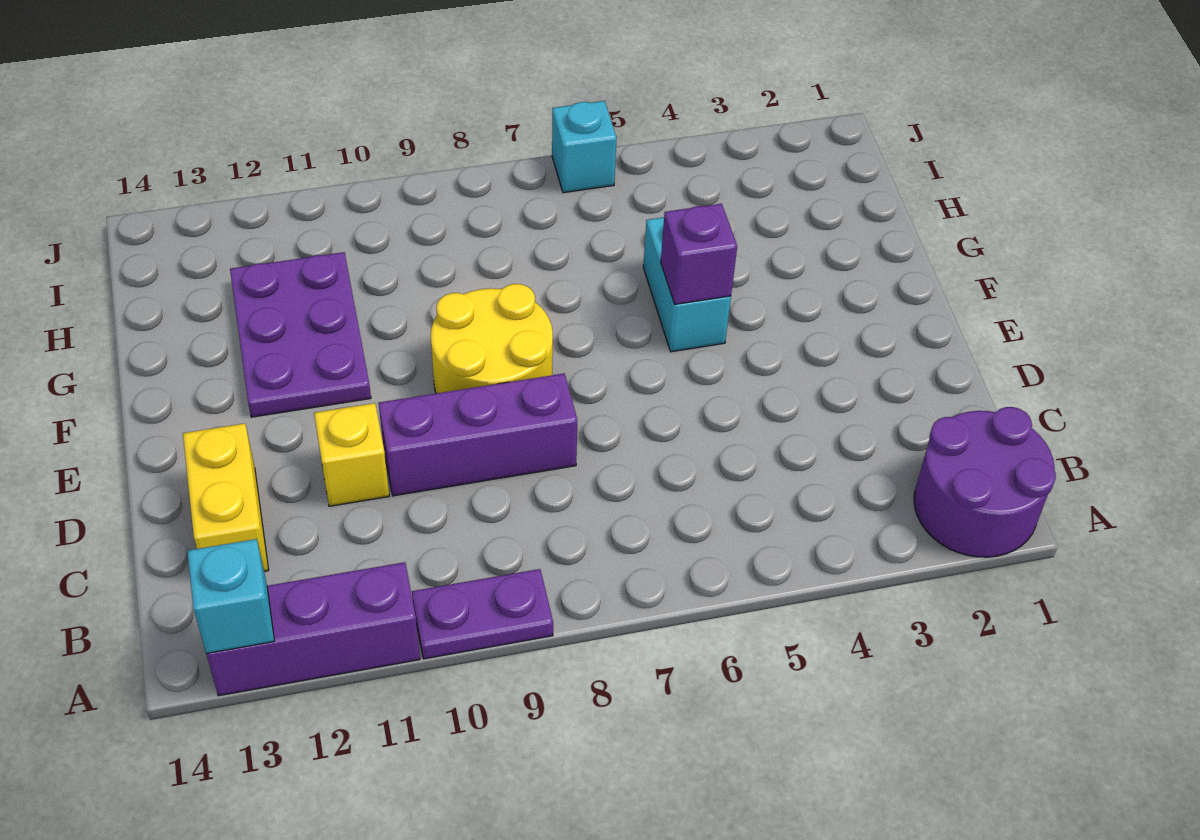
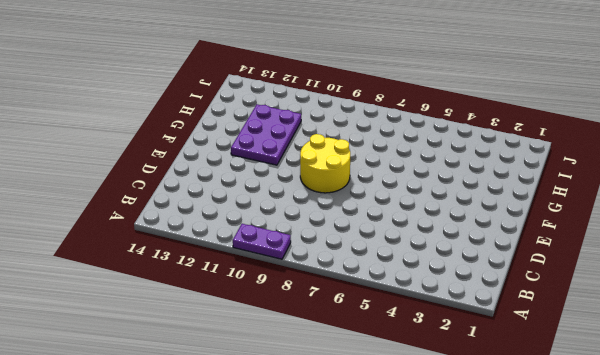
none -> purple round brick A1:B2 level 1
none -> purple brick A11:A13 level 1
none -> yellow brick C13:D13 level 1

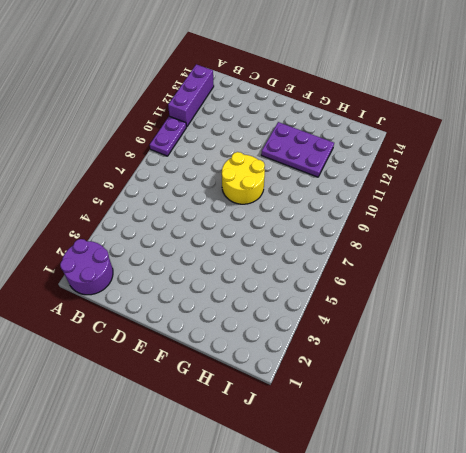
none -> yellow brick C13:D13 level 1
none -> purple brick D8:D10 level 1
none -> yellow brick D11 level 1

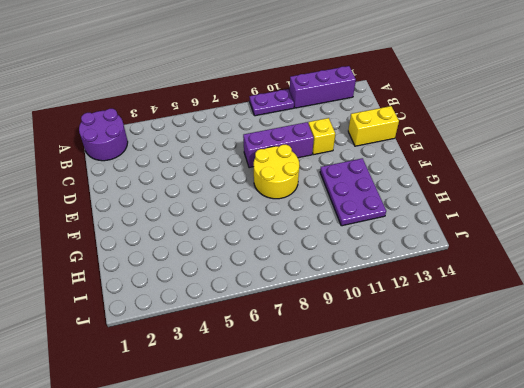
yellow brick D13:D14 level 1 -> yellow brick C13:D13 level 1
none -> cyan brick F5:G5 level 1
none -> cyan brick J6 level 1
none -> cyan brick A13 level 2

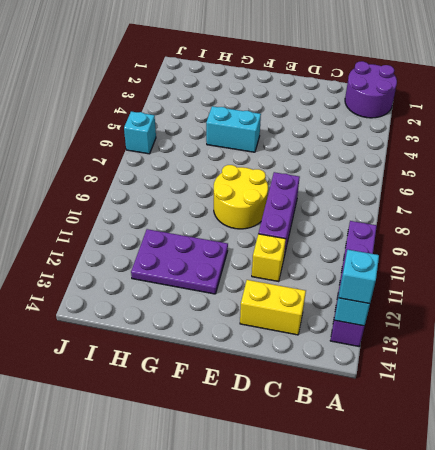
cyan brick A13 level 3 -> none
none -> purple brick F5 level 2

